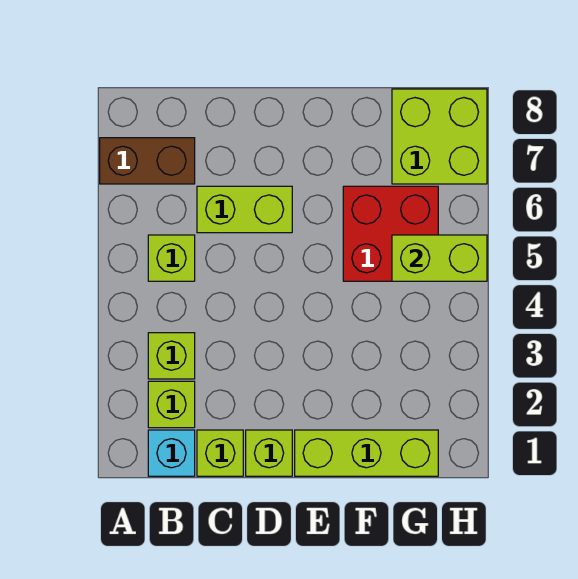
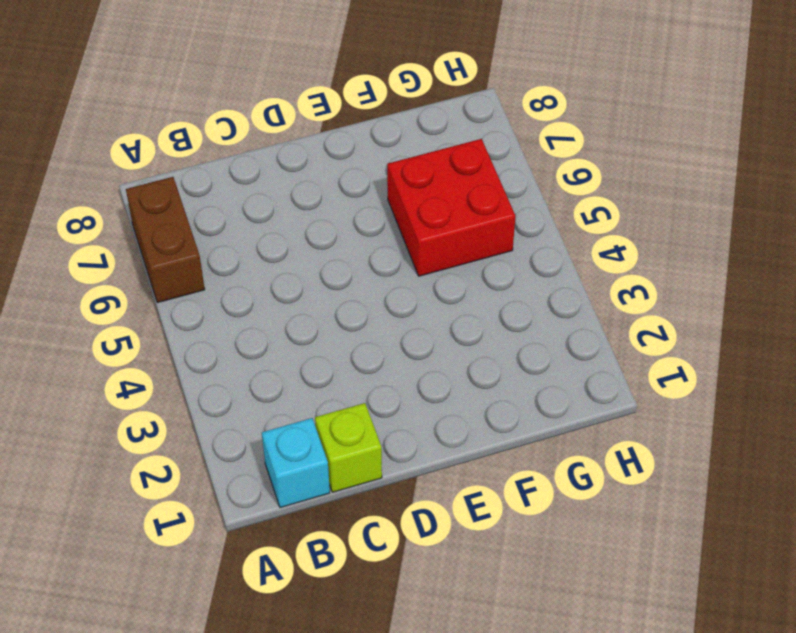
brown brick A6:A7 level 1 -> brown brick A7:B7 level 1
none -> lime brick B2 level 1
none -> lime brick B3 level 1
none -> lime brick B5 level 1

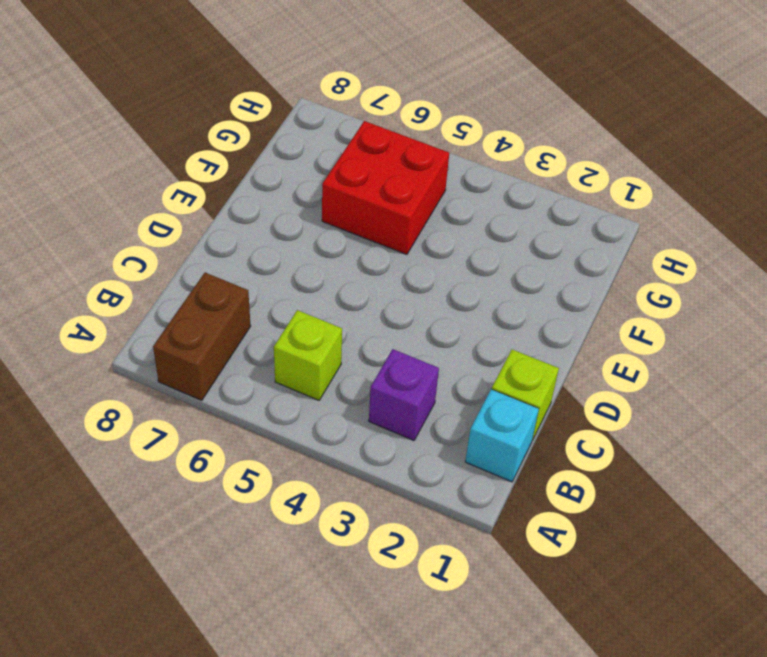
purple brick B3 level 1 -> lime brick B3 level 1
none -> lime brick B2 level 1
none -> lime brick C6:D6 level 1
none -> lime brick D1 level 1

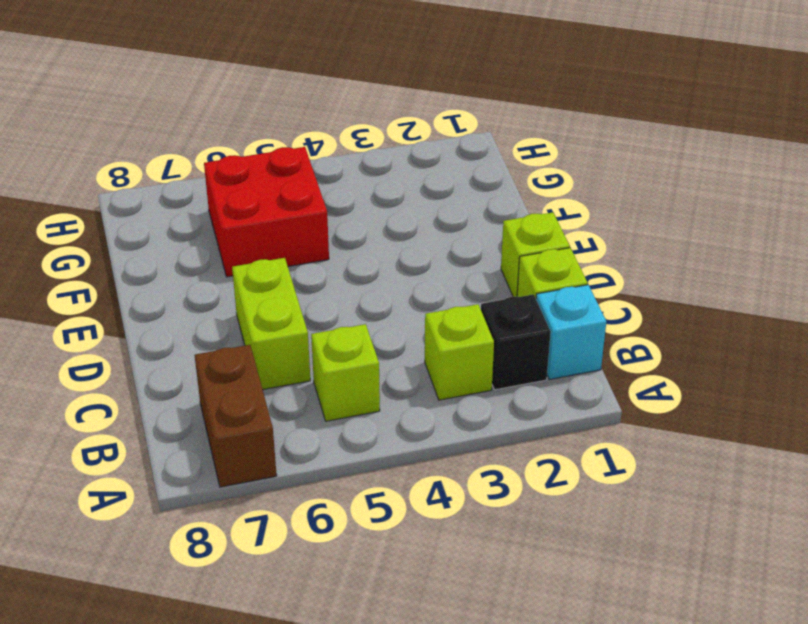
black brick B2 level 1 -> lime brick B2 level 1
none -> lime brick E1:G1 level 1
none -> lime brick G7:H8 level 1
none -> lime brick G5:H5 level 2

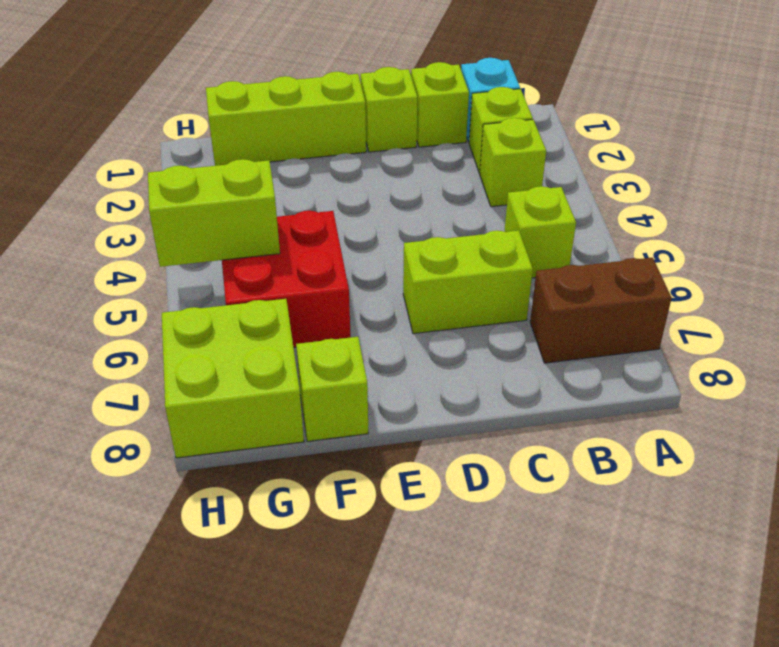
lime brick F8 level 1 -> none

